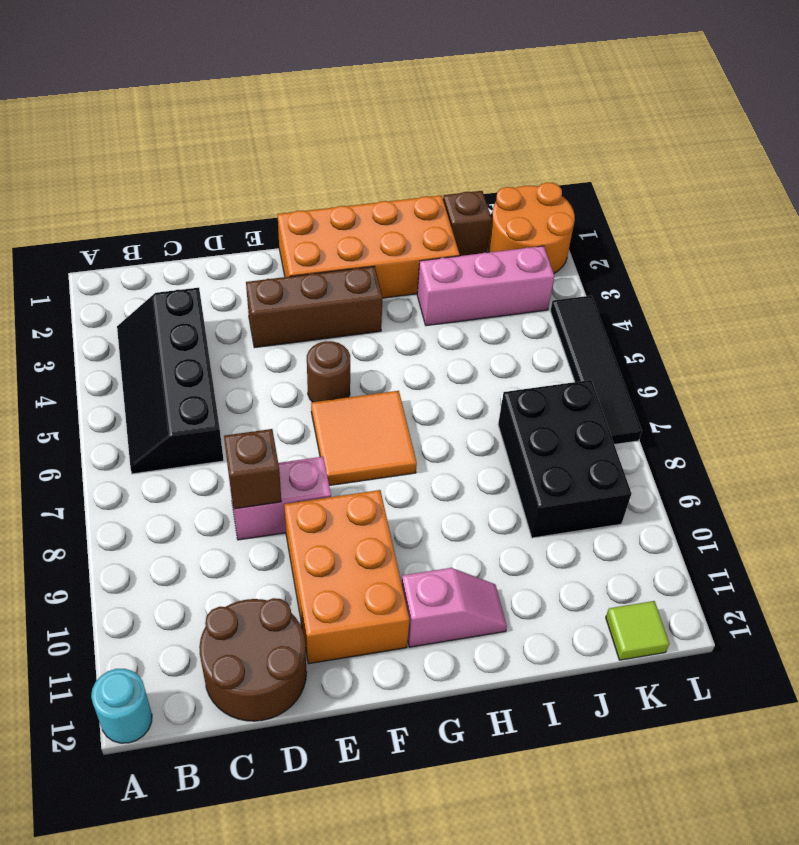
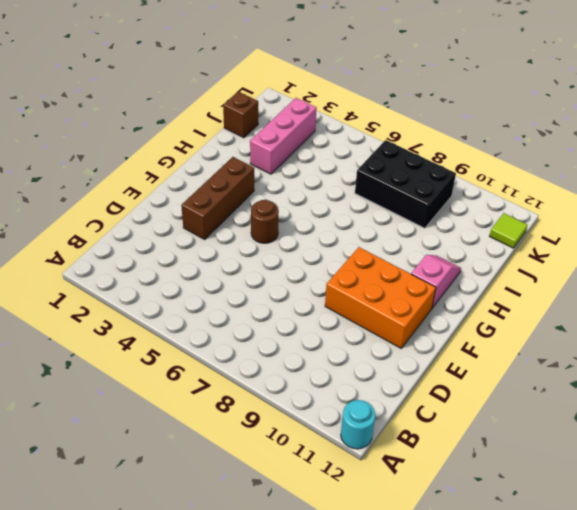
none -> black slope B3:C6 level 1 top C
none -> brown round brick C11:D12 level 1
none -> pink brick D8:E8 level 1

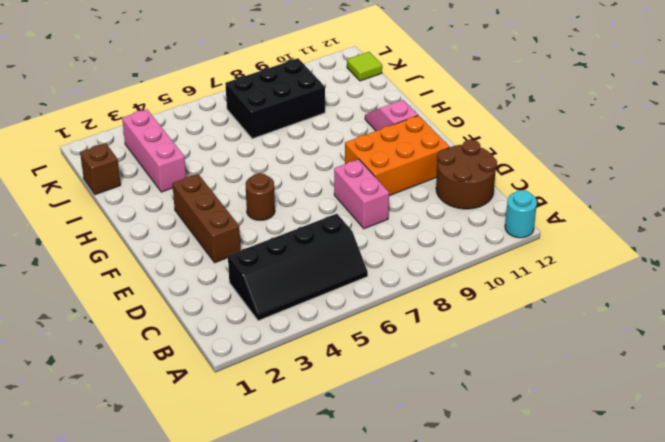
none -> orange brick F1:I2 level 1
none -> orange tile F6:G7 level 1
none -> orange round brick K1:L2 level 1

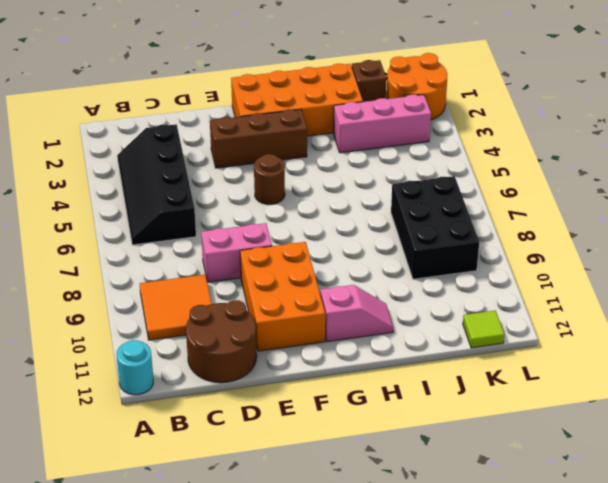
orange tile B9:C10 level 1 -> orange tile F6:G7 level 1
none -> black tile L4:L7 level 1
none -> brown brick D8 level 2

